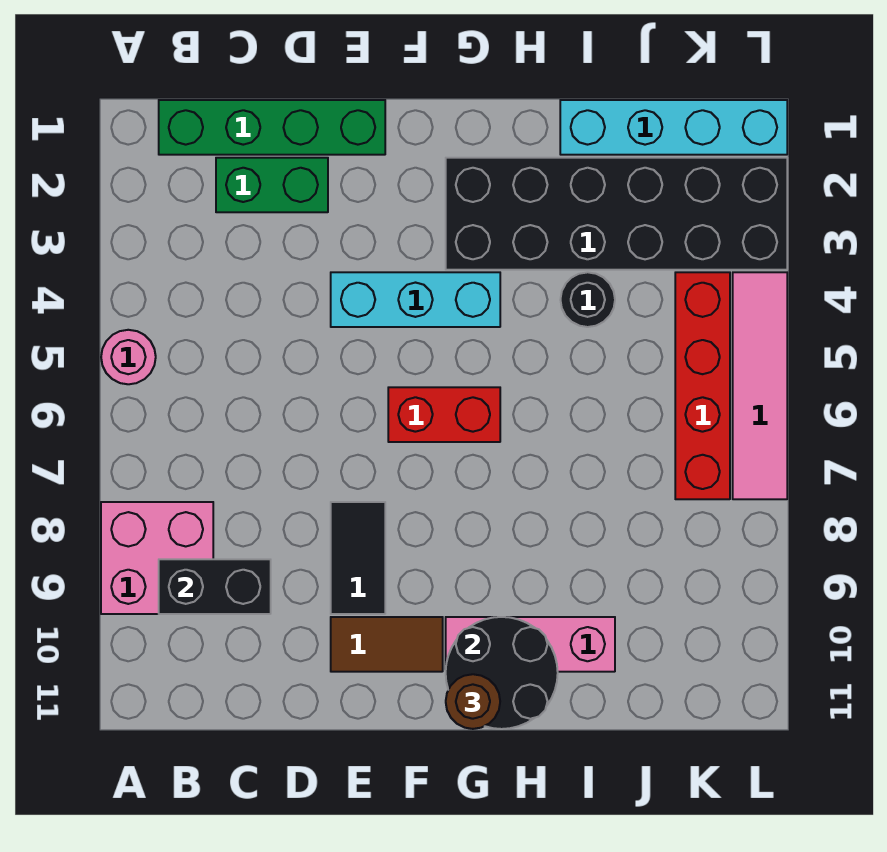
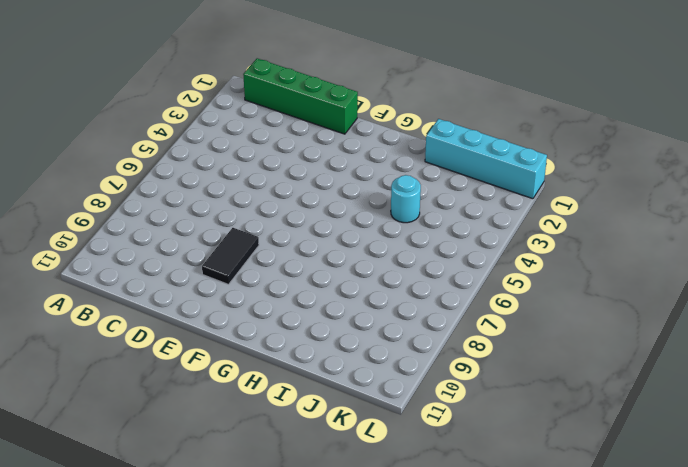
cyan round brick I4 level 1 -> black round brick I4 level 1
none -> pink round brick A5 level 1
none -> pink brick A8:B9 level 1
none -> green brick C2:D2 level 1

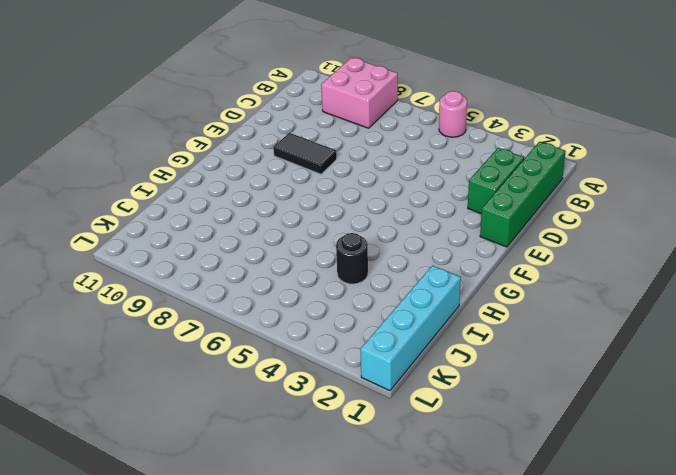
none -> cyan brick E4:G4 level 1
none -> brown tile E10:F10 level 1
none -> red brick F6:G6 level 1

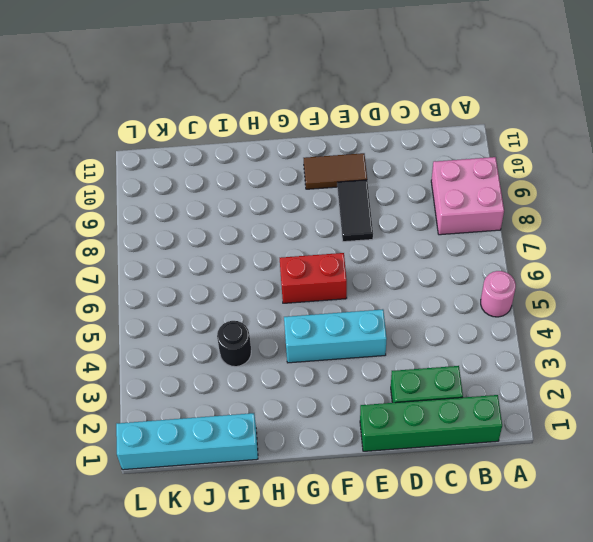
none -> black brick G2:L3 level 1
none -> pink brick G10:I10 level 1
none -> red brick K4:K7 level 1

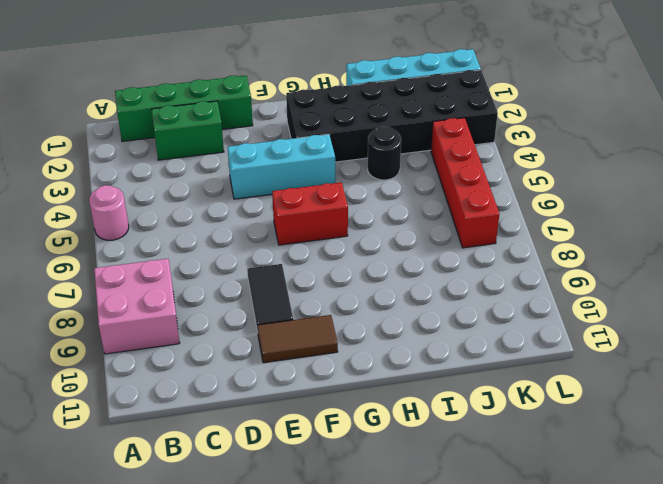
none -> pink brick G10:I10 level 1
none -> pink tile L4:L7 level 1
none -> black brick B9:C9 level 2

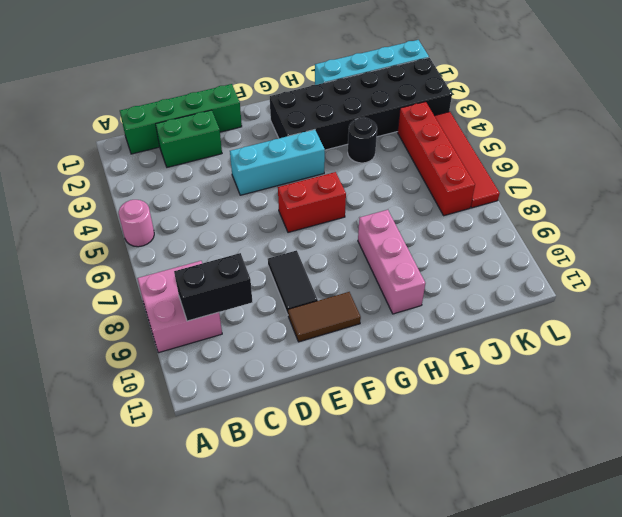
pink brick H8:H10 level 1 -> pink brick G10:I10 level 1
red tile L4:L7 level 1 -> pink tile L4:L7 level 1
none -> black round brick G10:H11 level 2
none -> brown round brick G11 level 3

